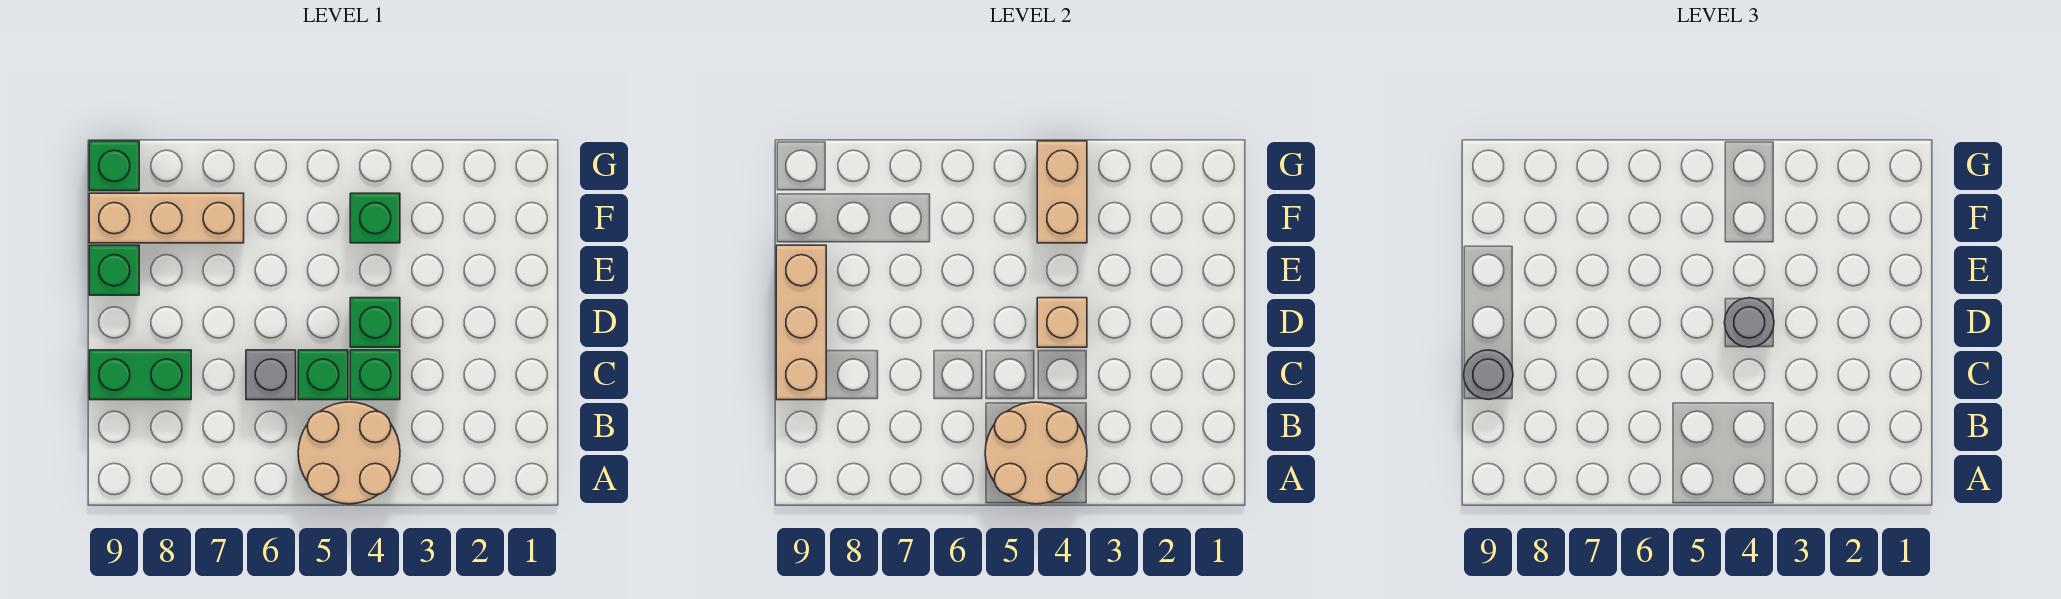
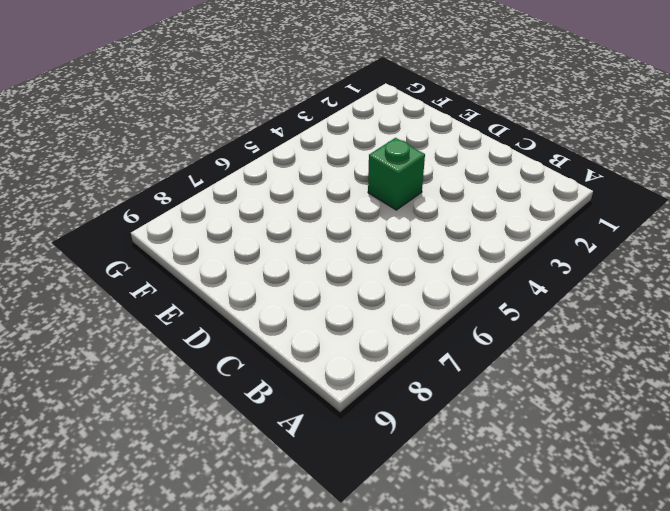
none -> tan round brick A4:B5 level 1
none -> green brick C4 level 1
none -> green brick C5 level 1

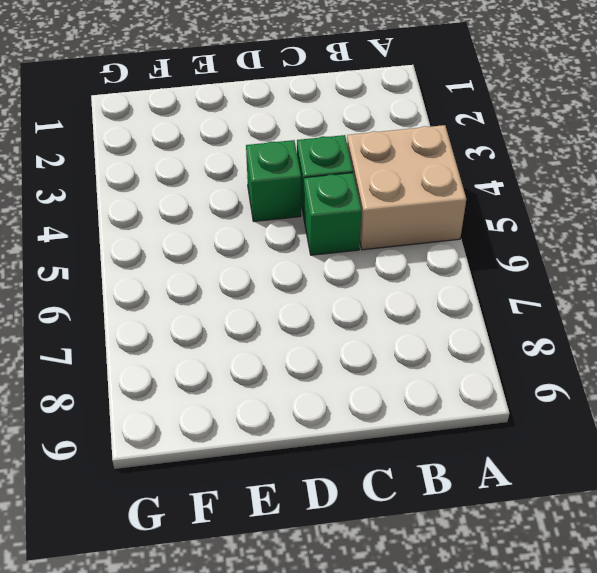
tan brick A4:B5 level 1 -> tan round brick A4:B5 level 1
none -> grey brick C6 level 1
none -> green brick C8:C9 level 1
none -> green brick E9 level 1

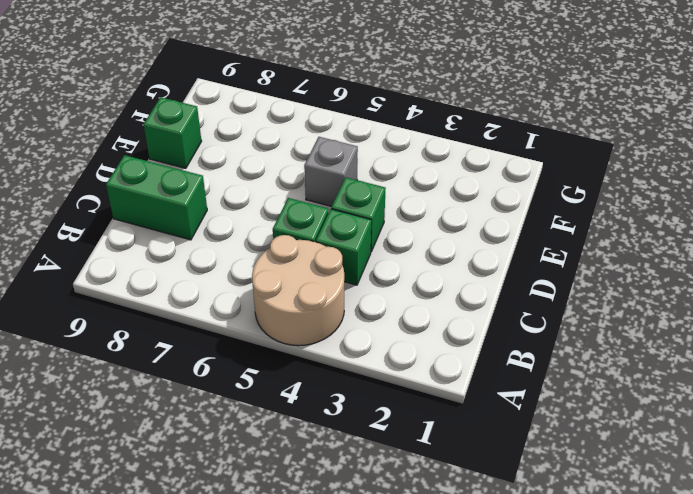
grey brick E5 level 1 -> grey brick C6 level 1
none -> green brick F4 level 1
none -> tan brick F7:F9 level 1
none -> green brick G9 level 1

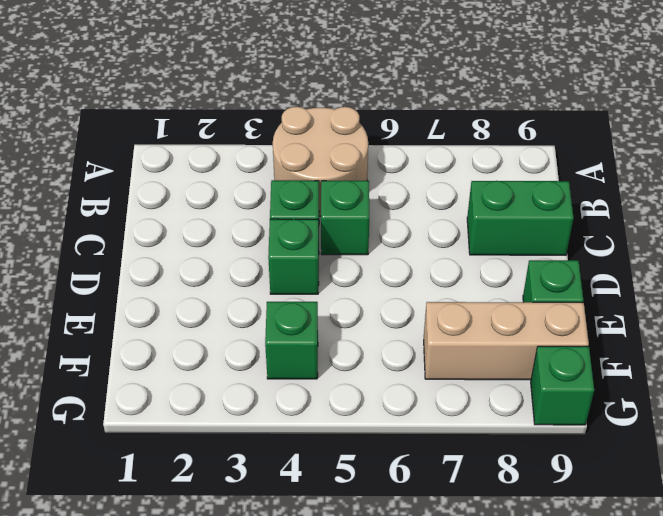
none -> grey brick C6 level 1
none -> tan round brick A4:B5 level 2
none -> tan brick C9:E9 level 2

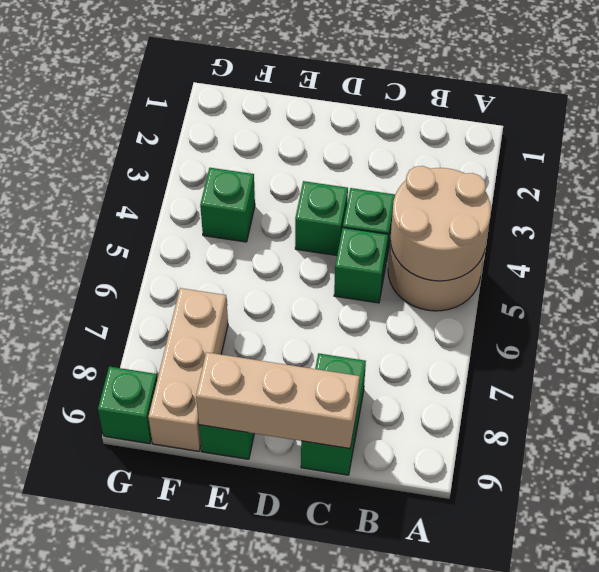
none -> grey brick C6 level 1
none -> tan brick D4 level 2
none -> tan brick F4:G4 level 2

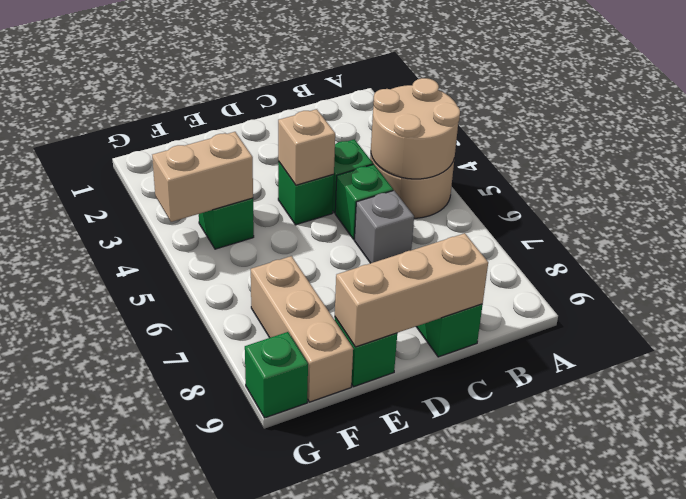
none -> grey round brick C9 level 3
none -> grey round brick D4 level 3

